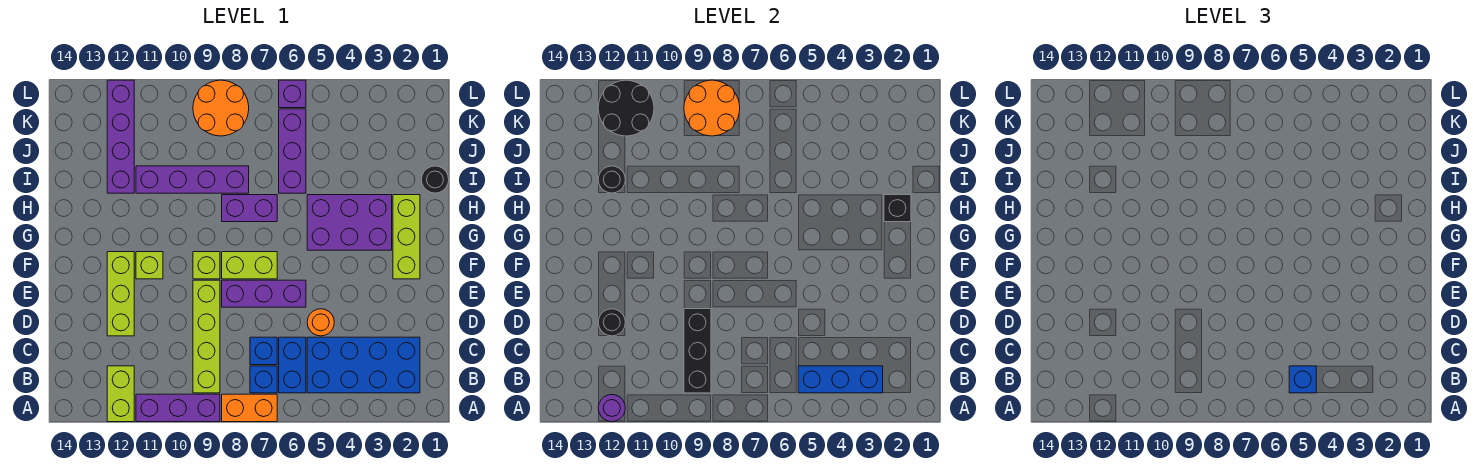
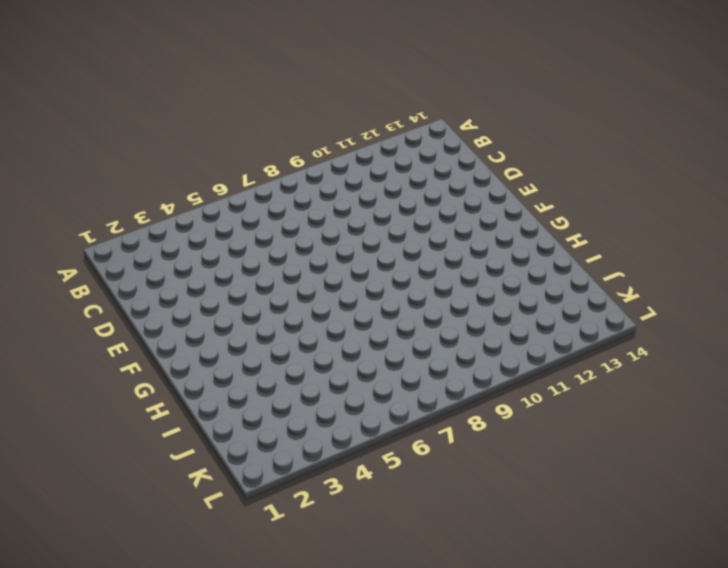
none -> orange brick A7:A8 level 1
none -> purple brick A9:A11 level 1
none -> lime brick A12:B12 level 1
none -> blue brick B2:C5 level 1

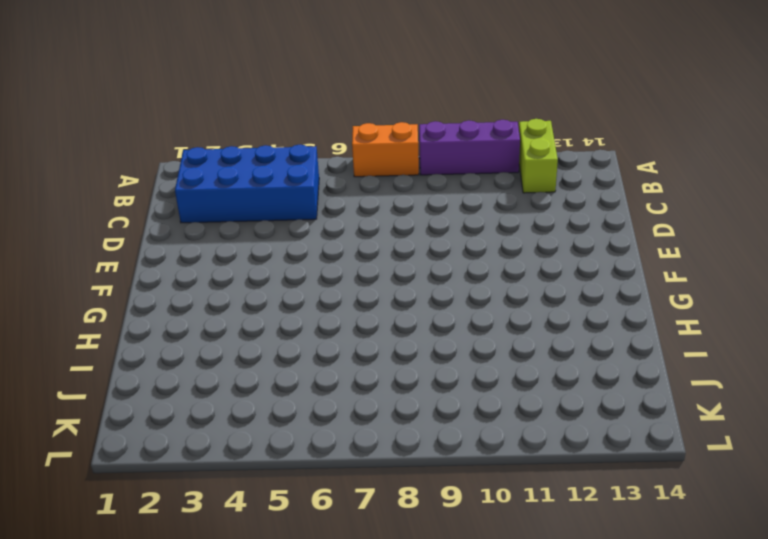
none -> blue brick B6:C6 level 1
none -> blue brick B7 level 1
none -> lime brick B9:E9 level 1
none -> blue brick C7 level 1

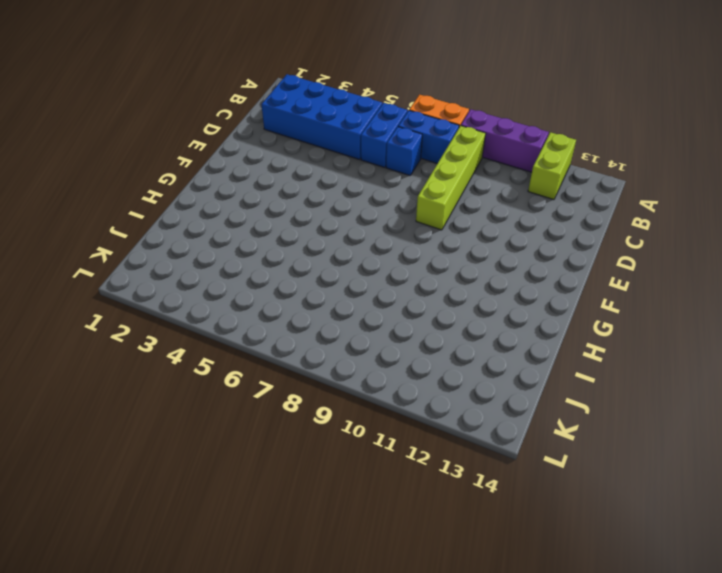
blue brick B7:B8 level 1 -> blue brick B7 level 1
none -> orange round brick D5 level 1
none -> lime brick D12:F12 level 1
none -> purple brick E6:E8 level 1
none -> lime brick F2:H2 level 1

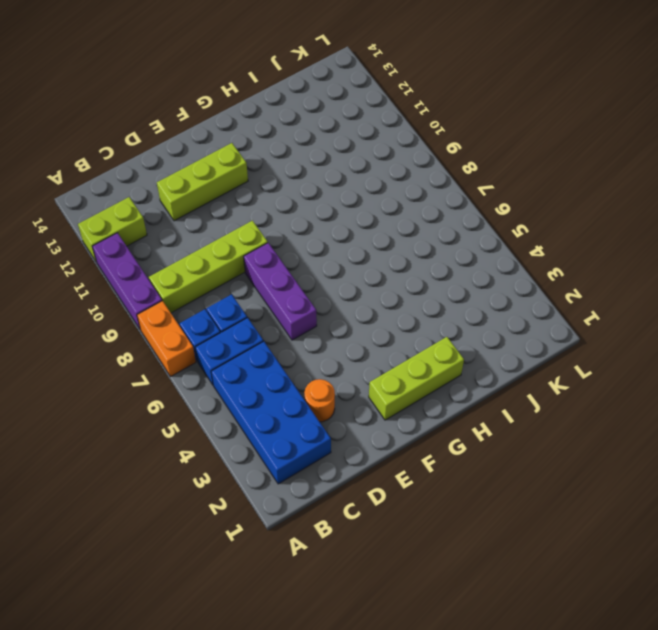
orange round brick D3 level 1 -> orange round brick D5 level 1
none -> lime brick F7:F8 level 1
none -> lime brick F9 level 1
none -> lime brick F11 level 1
none -> purple brick G3:H5 level 1

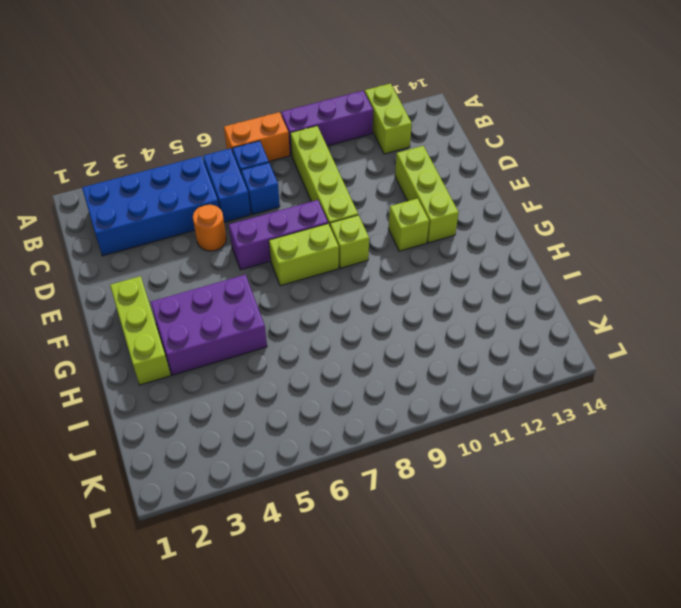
none -> purple brick H7:H8 level 1
none -> black round brick I1 level 1
none -> purple brick I6:K6 level 1
none -> purple brick I8:I11 level 1

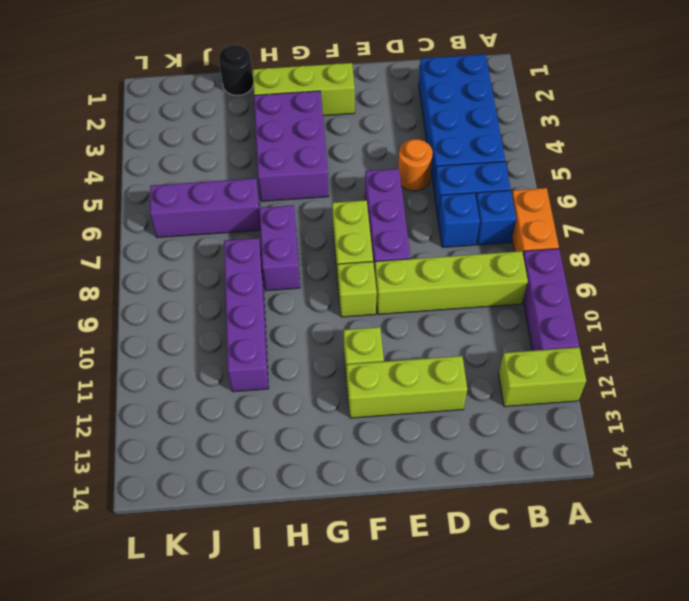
none -> purple brick I12:L12 level 1
none -> orange round brick K8:L9 level 1
none -> purple brick L6 level 1
none -> purple round brick A12 level 2

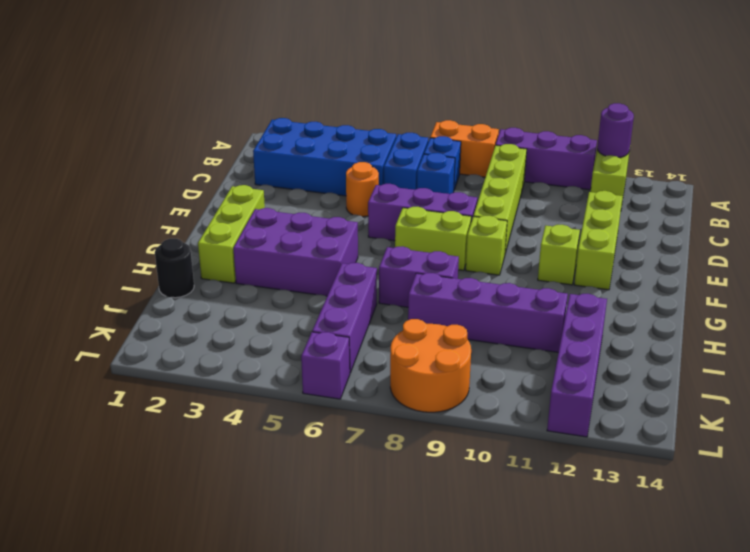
none -> blue brick B3:B5 level 2
none -> black brick B9:D9 level 2
none -> black round brick D12 level 2
none -> black brick H2 level 2

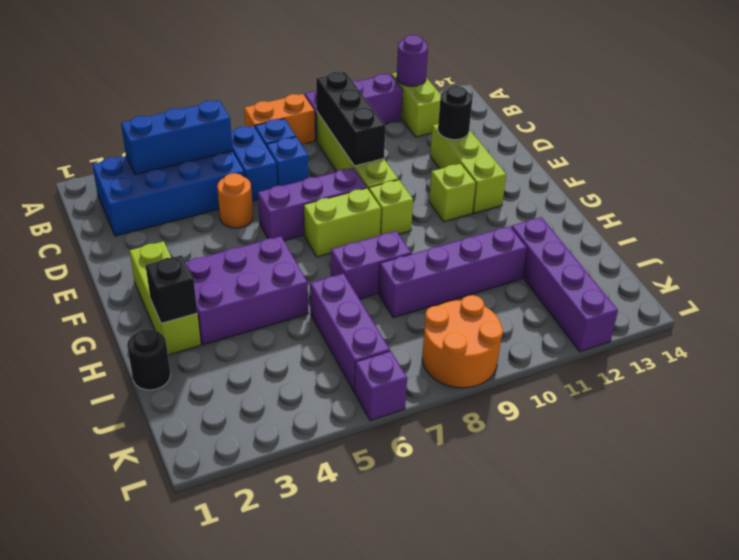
none -> black round brick I12 level 2
none -> orange round brick K8:L9 level 2
none -> black round brick K11:L12 level 2
none -> blue brick B5 level 3

